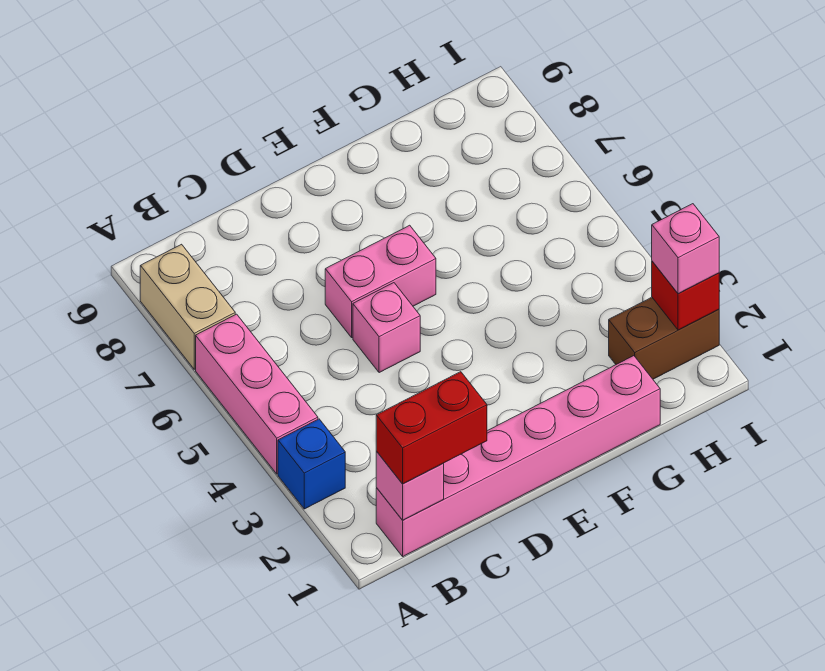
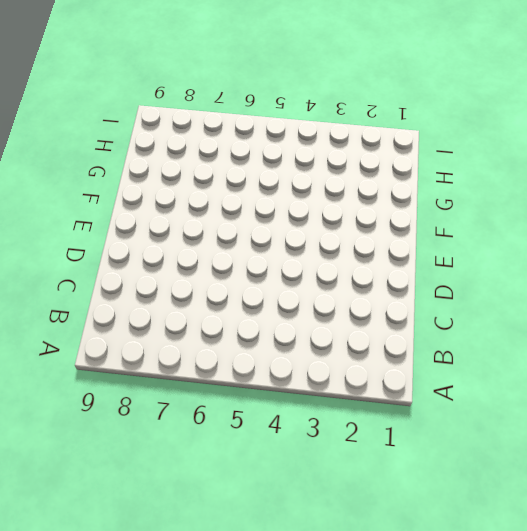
none -> blue brick A3 level 1
none -> pink brick A4:A6 level 1

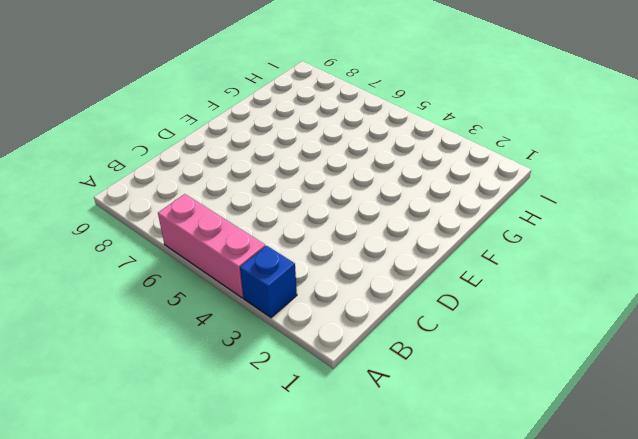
none -> tan brick A7:A8 level 1
none -> pink brick B1:G1 level 1

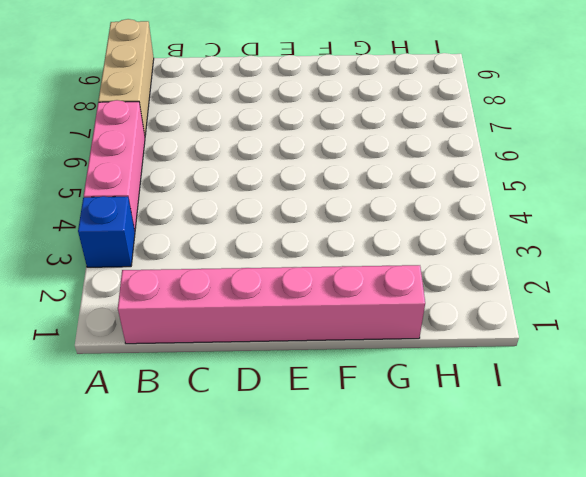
tan brick A7:A9 level 1 -> tan brick A7:A8 level 1
none -> pink brick D5 level 1
none -> pink brick D6:E6 level 1

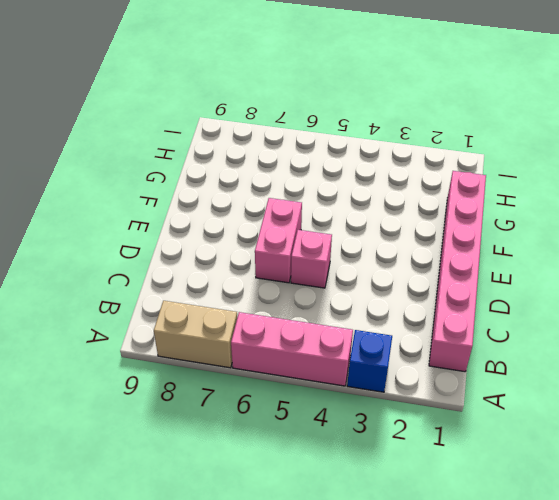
none -> brown brick H2:I2 level 1
none -> pink brick B1 level 2

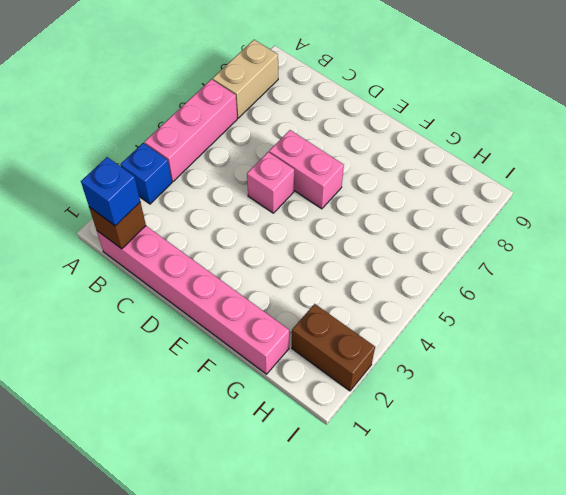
brown brick B1 level 2 -> pink brick B1 level 2
blue brick B1 level 3 -> red brick B1:C1 level 3
none -> red brick I2 level 2
none -> pink brick I2 level 3

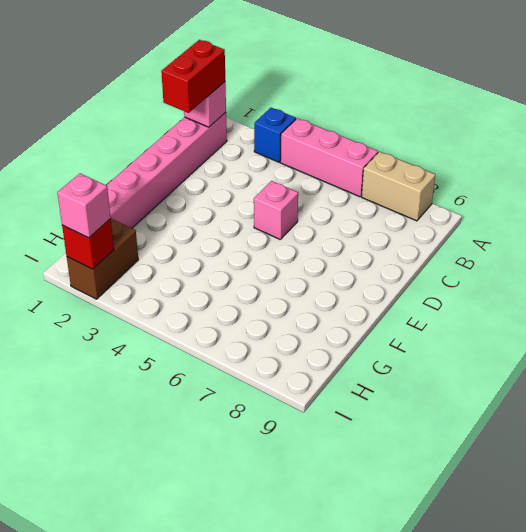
none -> pink brick D6:E6 level 1

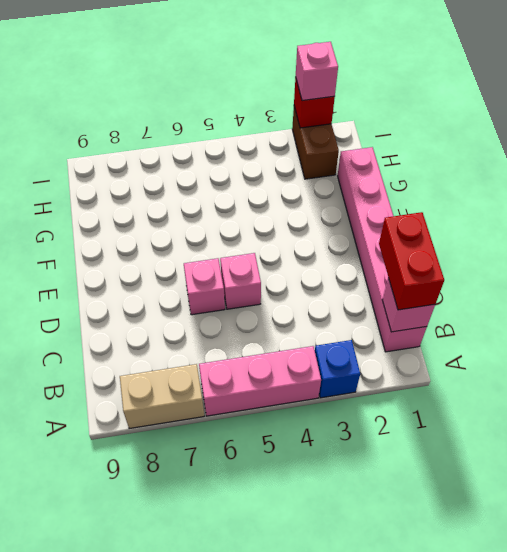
pink brick D6 level 1 -> pink brick D6:E6 level 1

